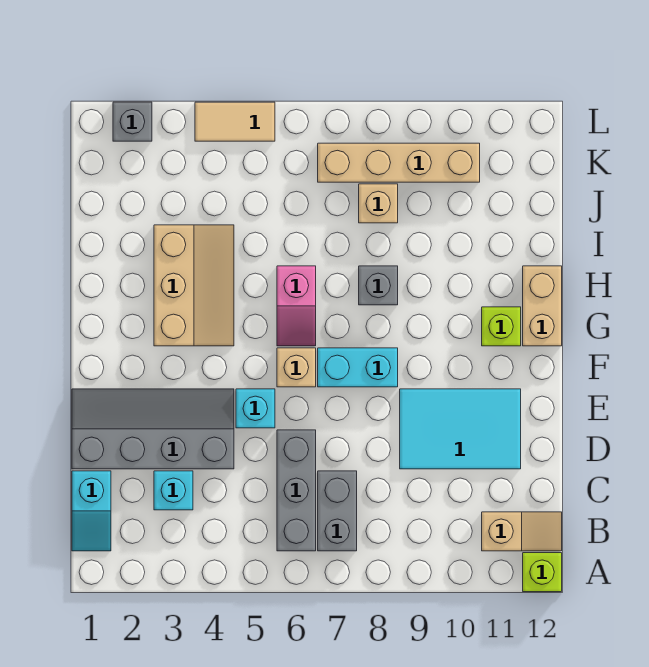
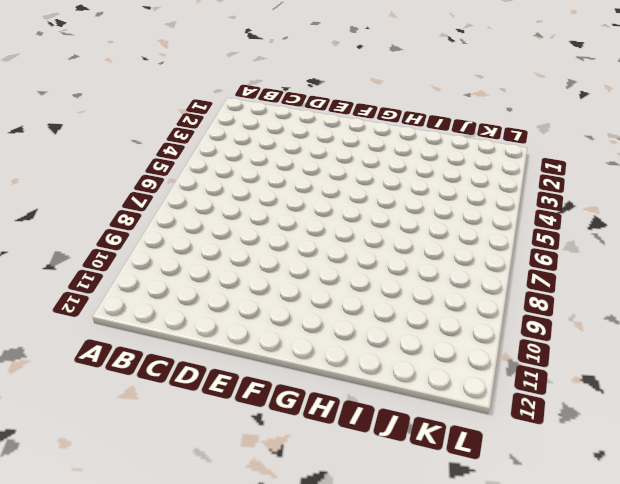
none -> lime brick A12 level 1
none -> cyan slope B1:C1 level 1 top C
none -> grey brick B6:D6 level 1

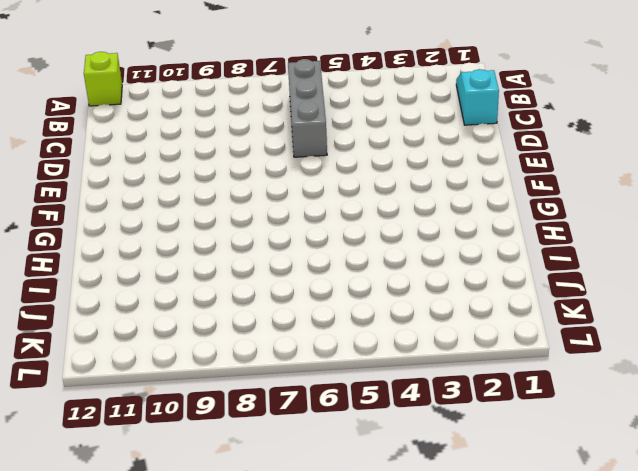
none -> grey brick B7:C7 level 1
none -> tan slope B11:B12 level 1 top 11
none -> cyan brick C3 level 1

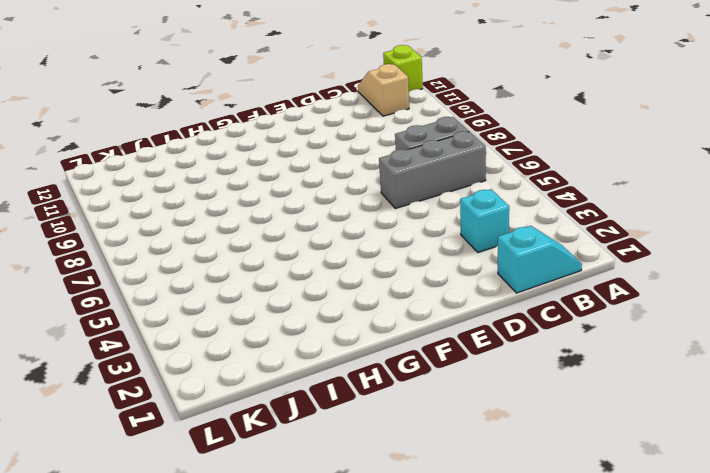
none -> grey slope D1:E4 level 1 top D
none -> cyan tile D9:E11 level 1
none -> cyan brick E5 level 1

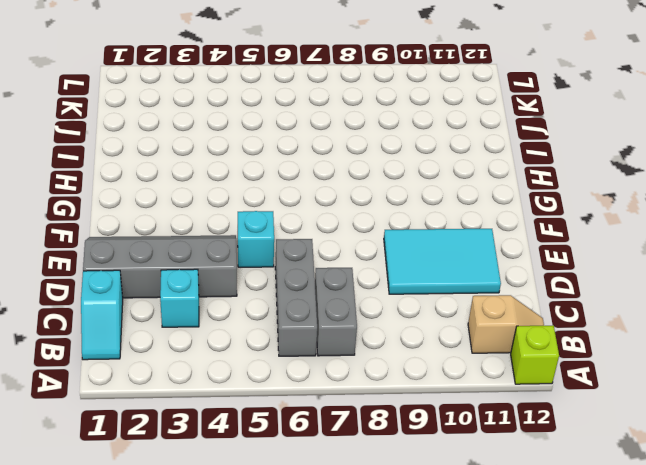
none -> tan brick F6 level 1
none -> cyan brick F7:F8 level 1
none -> tan slope G3:I4 level 1 top 3

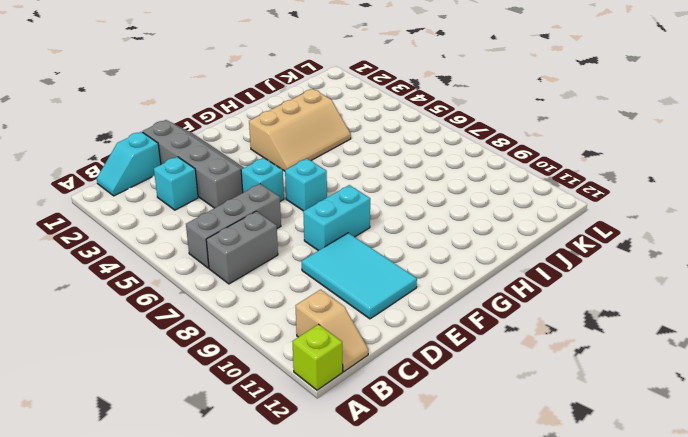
cyan brick E8:F8 level 1 -> cyan brick F7:F8 level 1
cyan brick F6 level 1 -> tan brick F6 level 1
none -> pink slope G6:H6 level 1 top H
none -> lime brick G11 level 1
none -> tan brick G12:H12 level 1

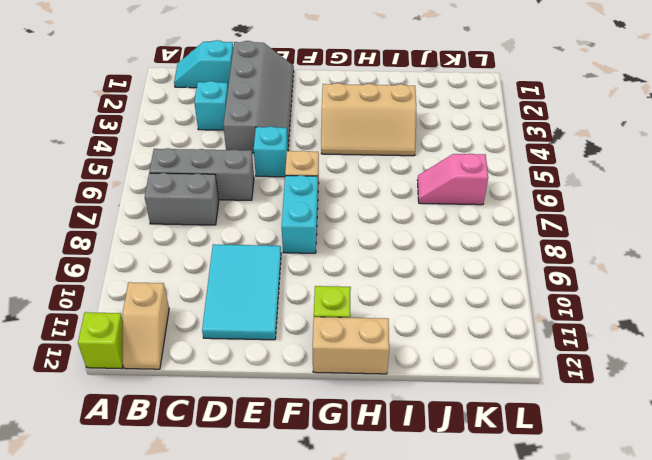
pink slope J6:K6 level 1 top K -> pink slope G6:H6 level 1 top H
none -> grey brick H8 level 1
none -> tan brick J8 level 1
none -> tan brick K7:K10 level 1

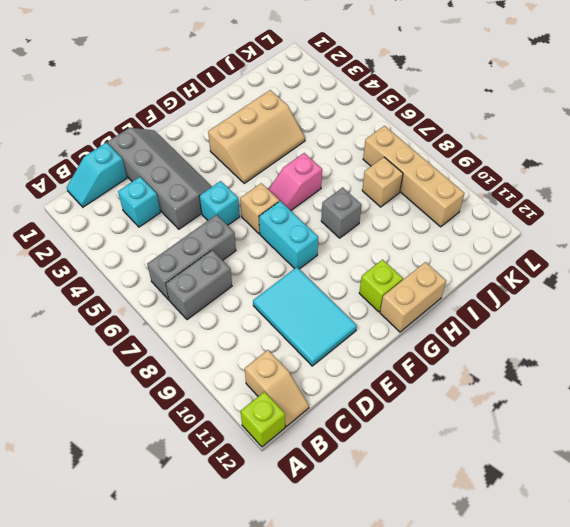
none -> grey brick L2 level 1
none -> tan tile L4:L5 level 1

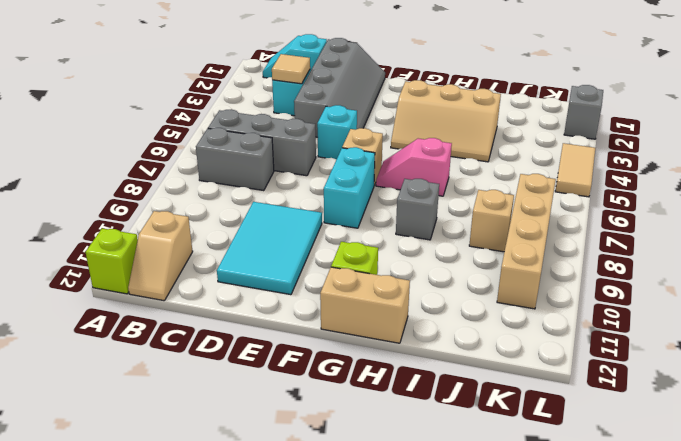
tan tile C3 level 2 -> none

